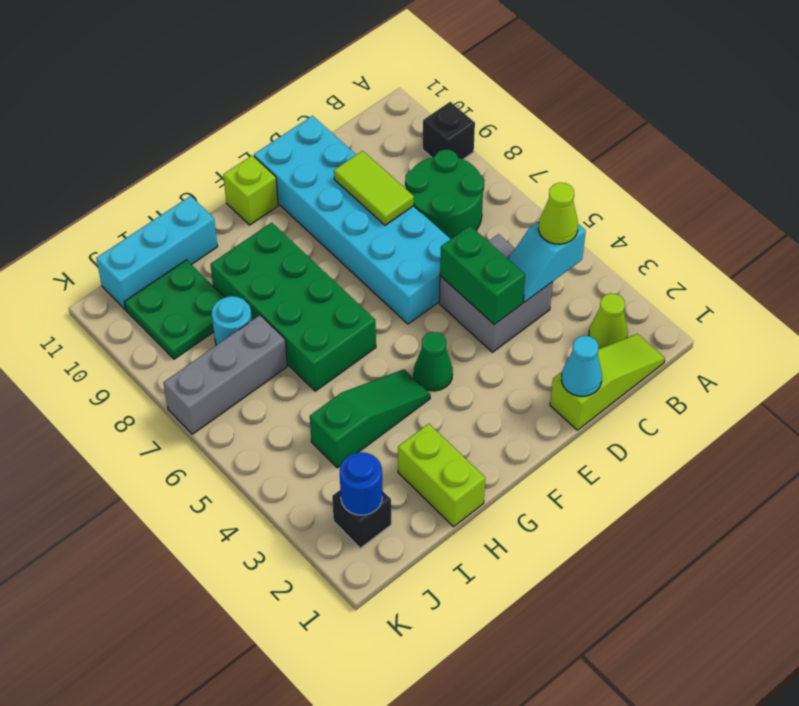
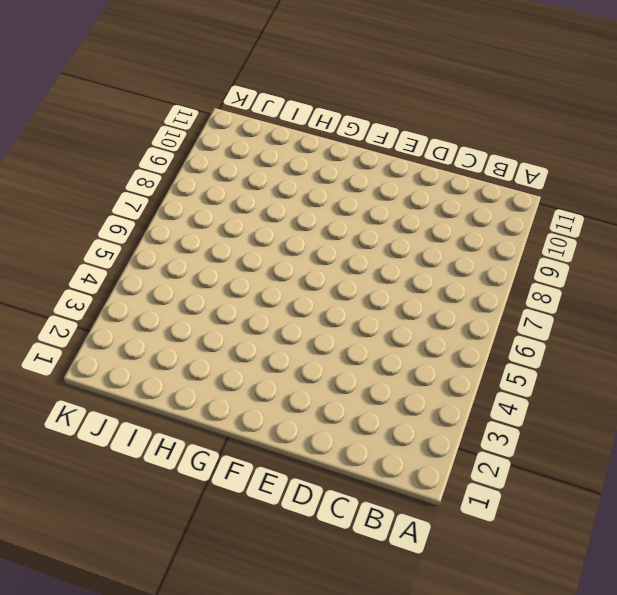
none -> black brick A9 level 1
none -> lime slope B1:D1 level 1 top D
none -> lime cone B2 level 1

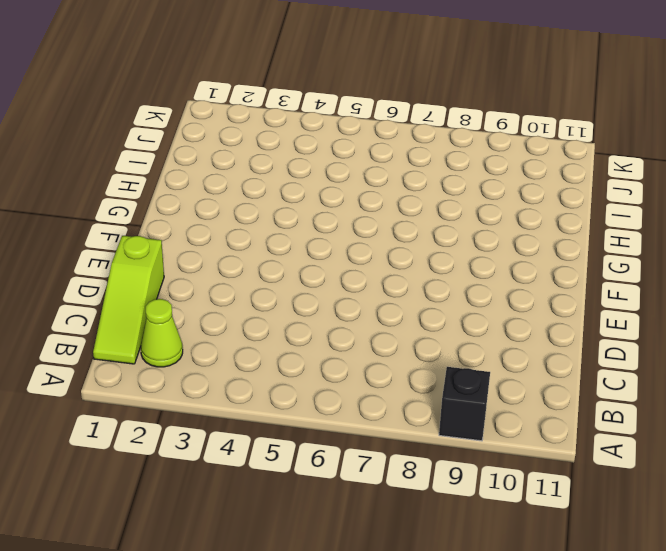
none -> green round brick B7:C8 level 1
none -> grey brick C4:D5 level 1
none -> cyan brick D6:E11 level 1

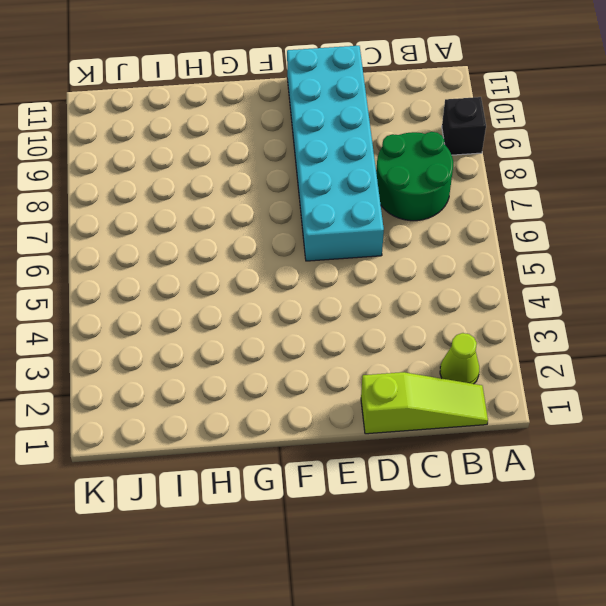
none -> grey brick C4:D5 level 1
none -> green cone F4 level 1
none -> lime brick F11 level 1

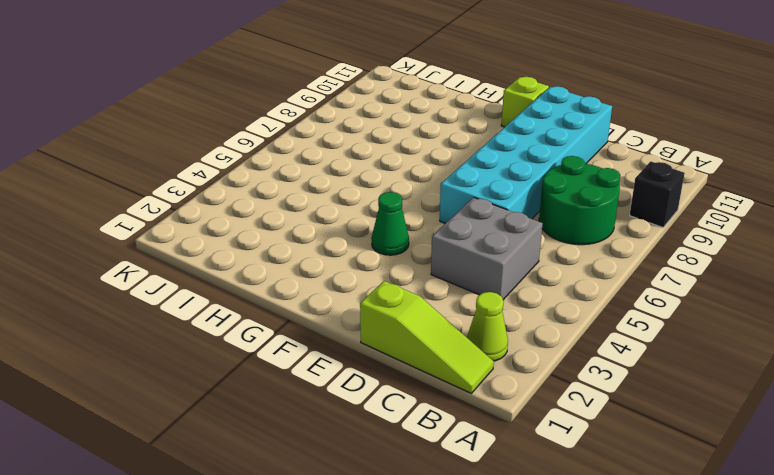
none -> green slope G4:I4 level 1 top I
none -> green brick G6:H9 level 1
none -> lime brick H1:H2 level 1

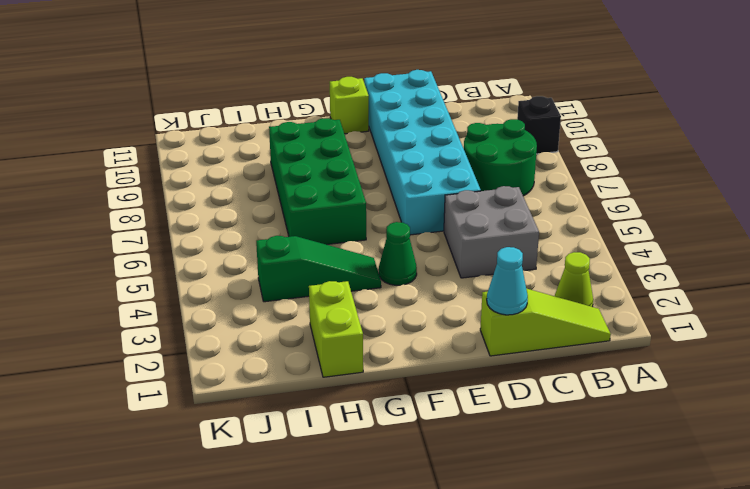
none -> cyan brick H11:J11 level 1
none -> grey brick I7:K7 level 1
none -> cyan round brick I8 level 1

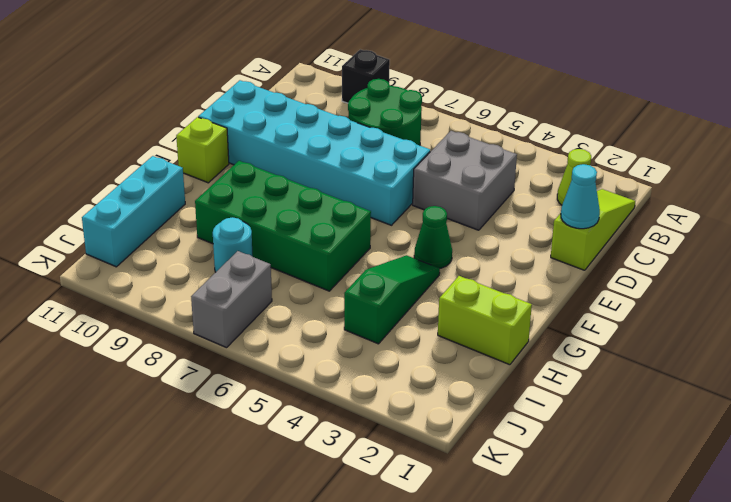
grey brick J7:K7 level 1 -> grey brick I7:K7 level 1
none -> green plate I9:J10 level 1
none -> black brick J2 level 1
none -> cyan slope B4:C4 level 2 top B

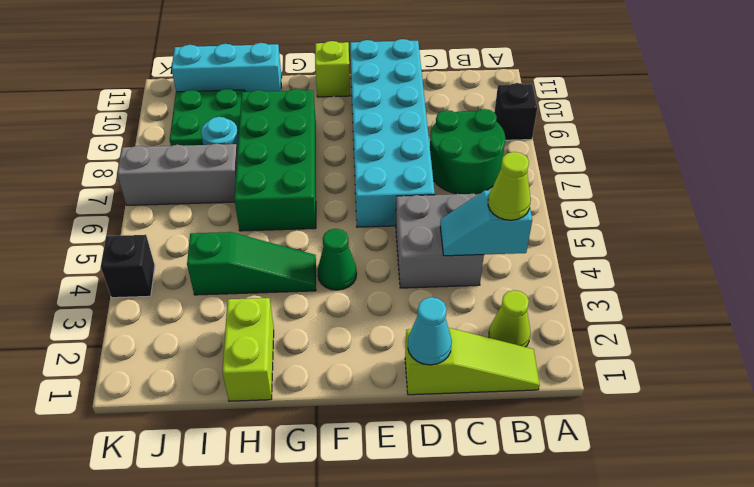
black brick K4 level 1 -> black brick J2 level 1
none -> green brick D4:D5 level 2
none -> lime tile D8:D9 level 2
none -> blue round brick J2 level 2

